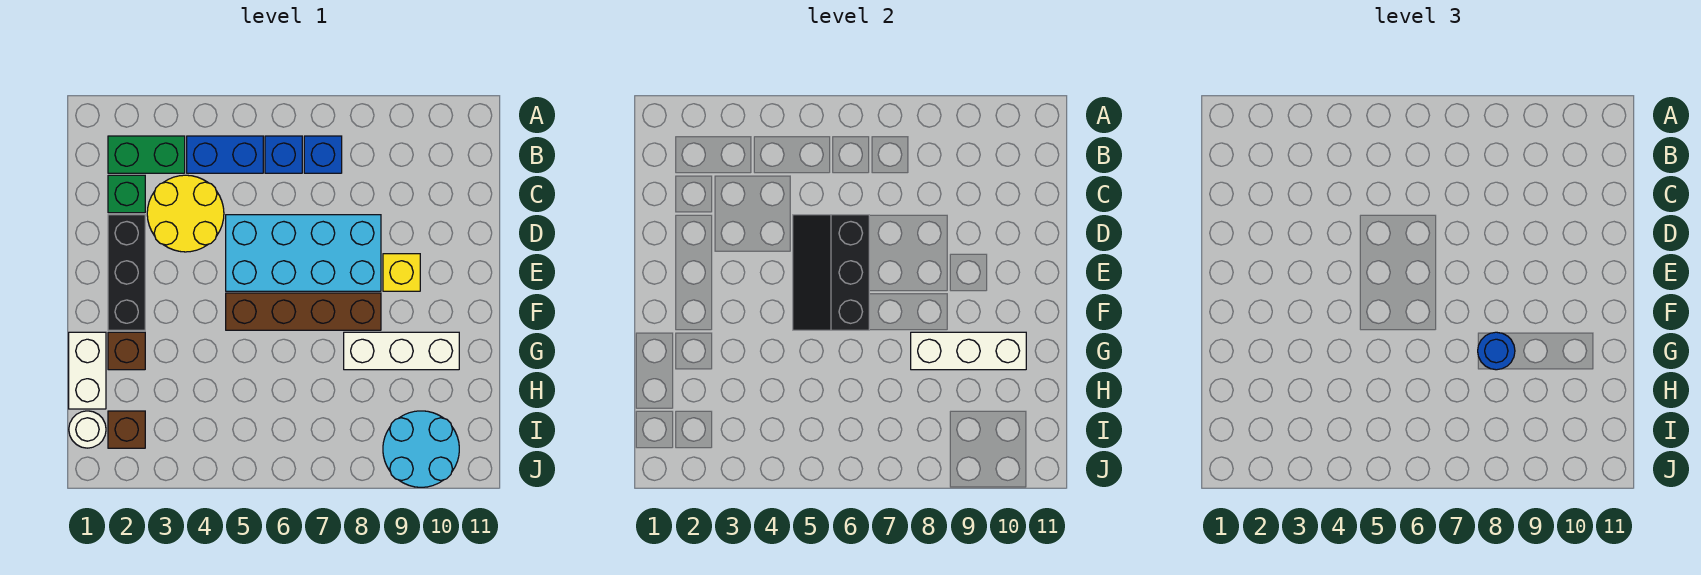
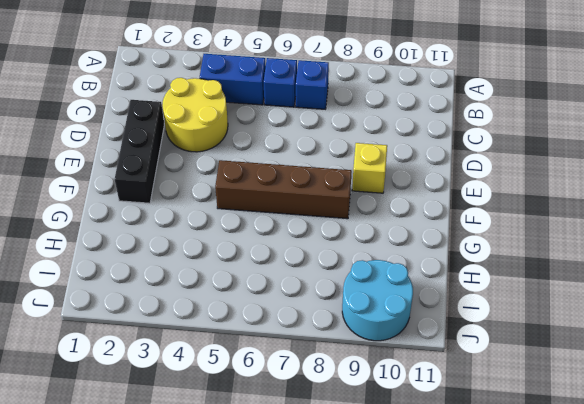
none -> green brick B2:B3 level 1
none -> green brick C2 level 1
none -> cyan brick D5:E8 level 1

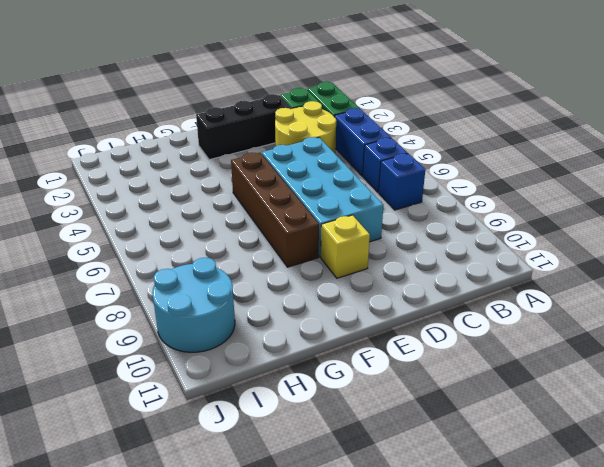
none -> white brick G1:H1 level 1
none -> brown brick G2 level 1
none -> white brick G8:G10 level 1

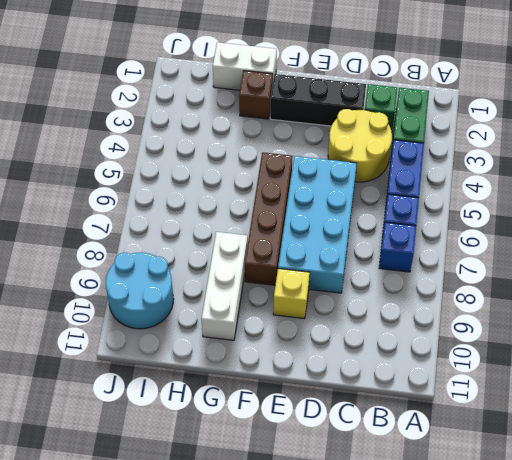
none -> white round brick I1 level 1
none -> brown brick I2 level 1
none -> black slope D5:F6 level 2 top 6

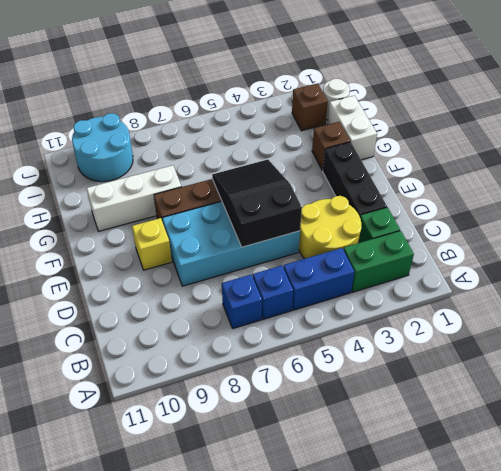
black slope D5:F6 level 2 top D -> black slope D5:F6 level 2 top 6
none -> white brick G8:G10 level 2
none -> blue round brick G8 level 3

